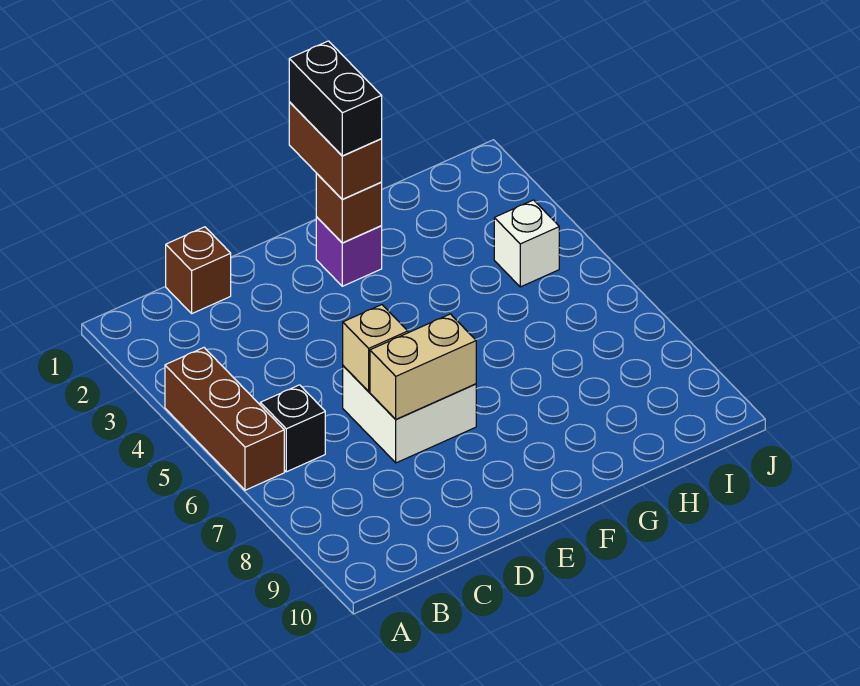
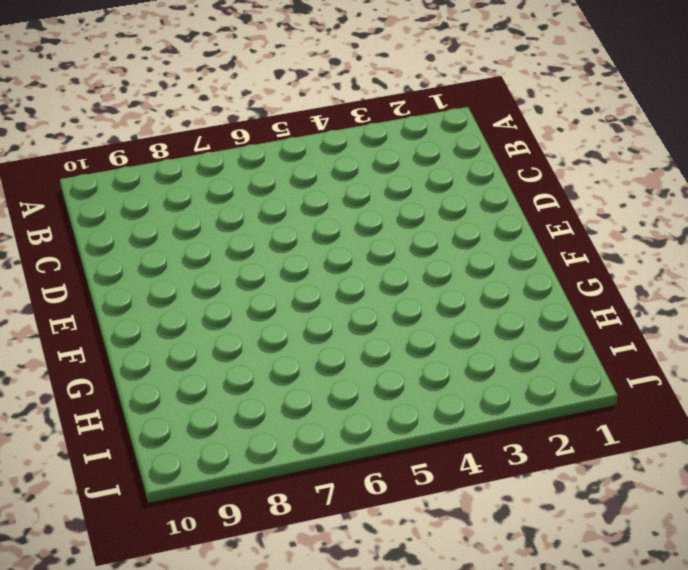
none -> brown brick A4:A6 level 1
none -> black brick B6 level 1

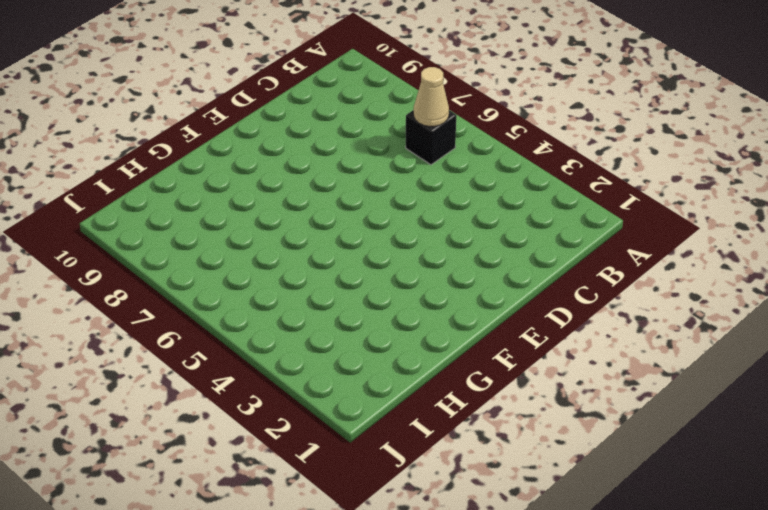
tan cone B6 level 2 -> none
none -> brown brick A4:A6 level 1
none -> brown brick C1 level 1

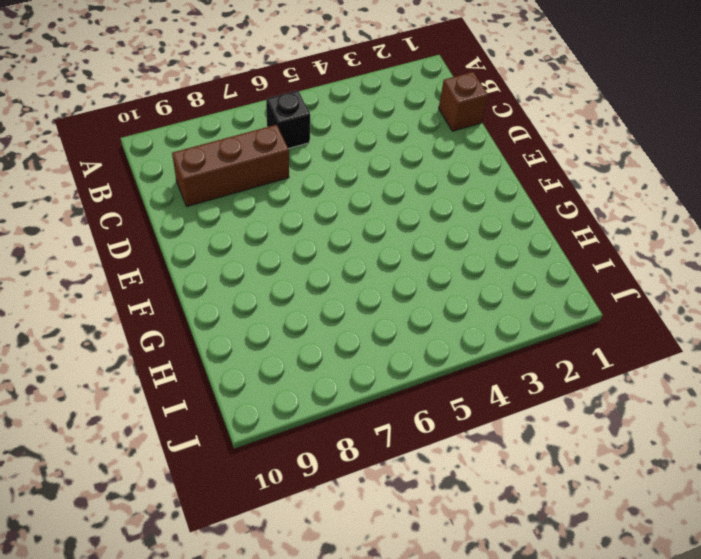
brown brick C7:C9 level 1 -> brown brick A4:A6 level 1
none -> white brick D6:E7 level 1
none -> purple brick F2 level 1

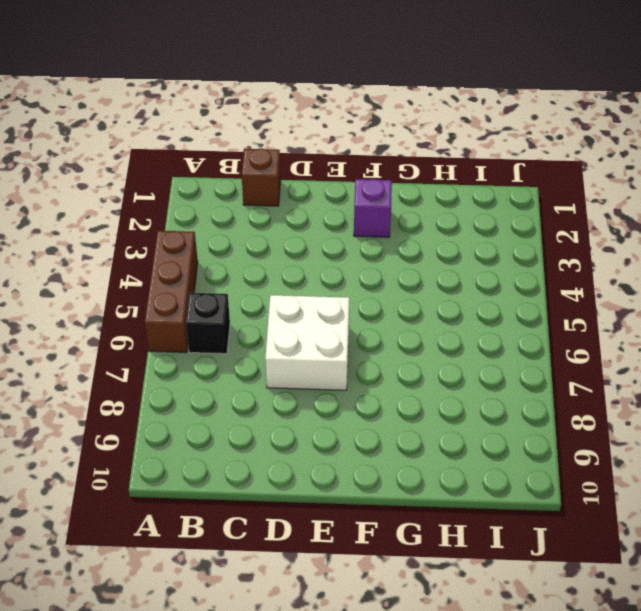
none -> white brick I4 level 1
none -> tan brick D6 level 2

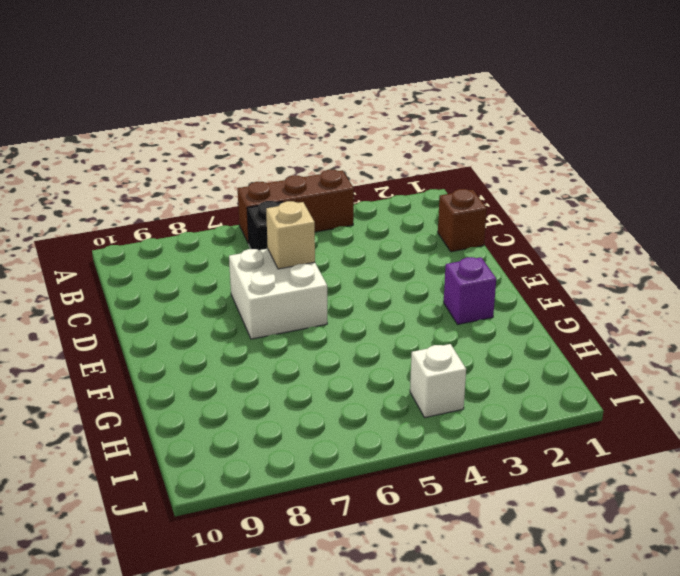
none -> tan brick D7:E7 level 2
none -> brown brick F2 level 2

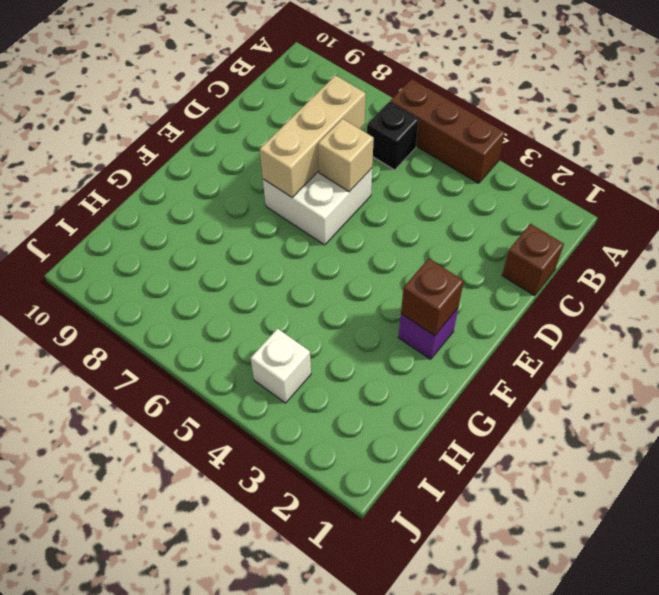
tan brick C7:E7 level 2 -> tan brick D7:E7 level 2
none -> brown brick F1:F2 level 3
none -> black brick F1:F2 level 4

